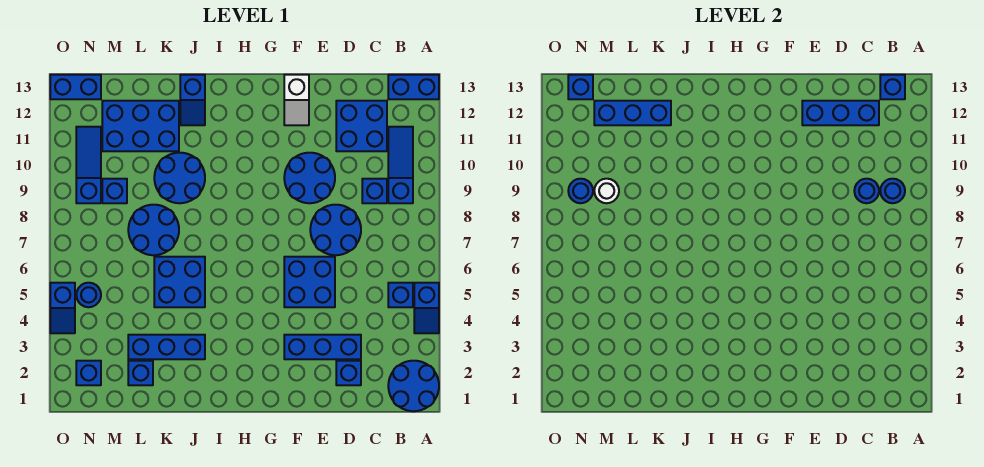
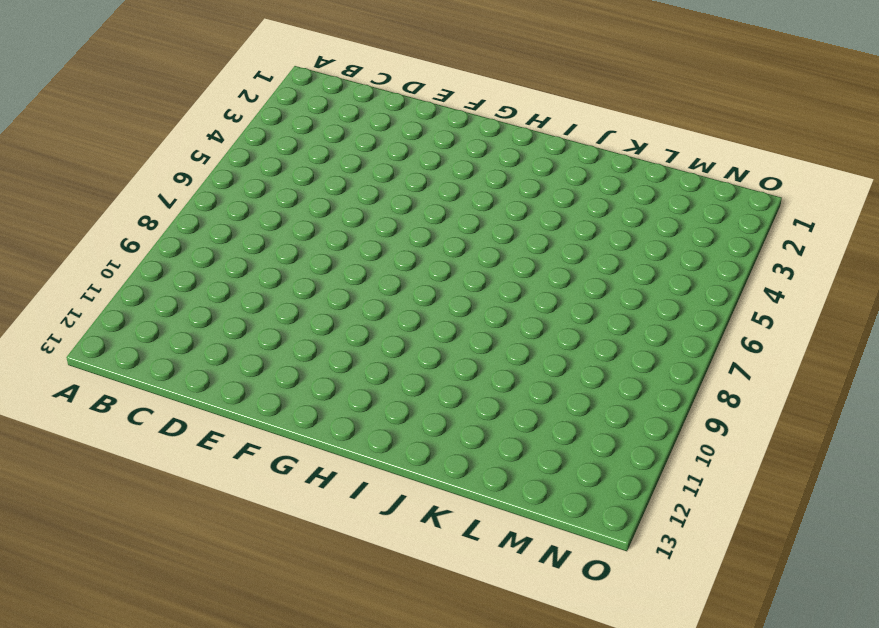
none -> blue round brick A1:B2 level 1
none -> blue slope A4:A5 level 1 top 5
none -> blue brick A13:B13 level 1
none -> blue brick B5 level 1

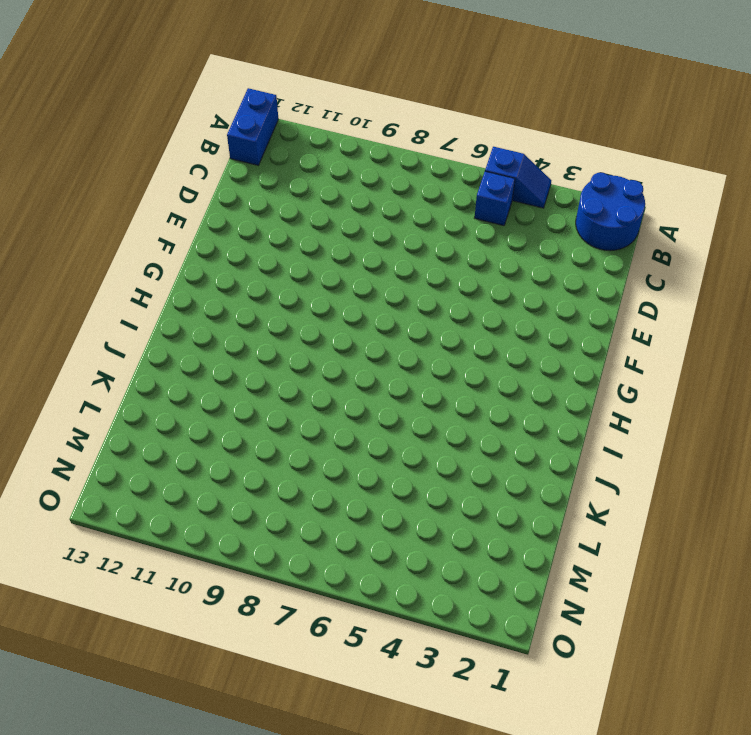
none -> blue slope B9:B11 level 1 top 9
none -> blue brick C9 level 1
none -> blue brick C11:D12 level 1
none -> blue brick D2 level 1

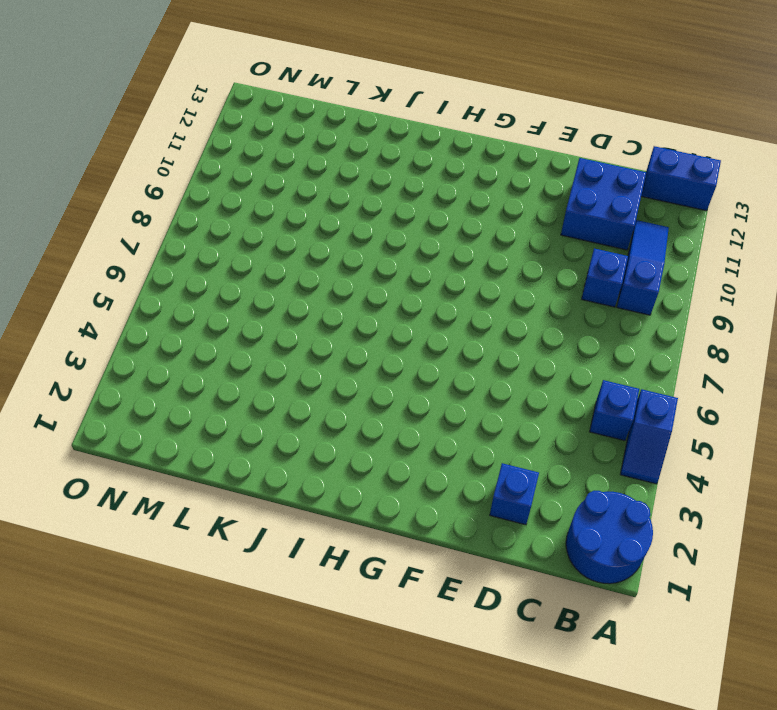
none -> blue brick D3:F3 level 1
none -> blue round brick D7:E8 level 1
none -> blue brick E5:F6 level 1
none -> blue round brick E9:F10 level 1

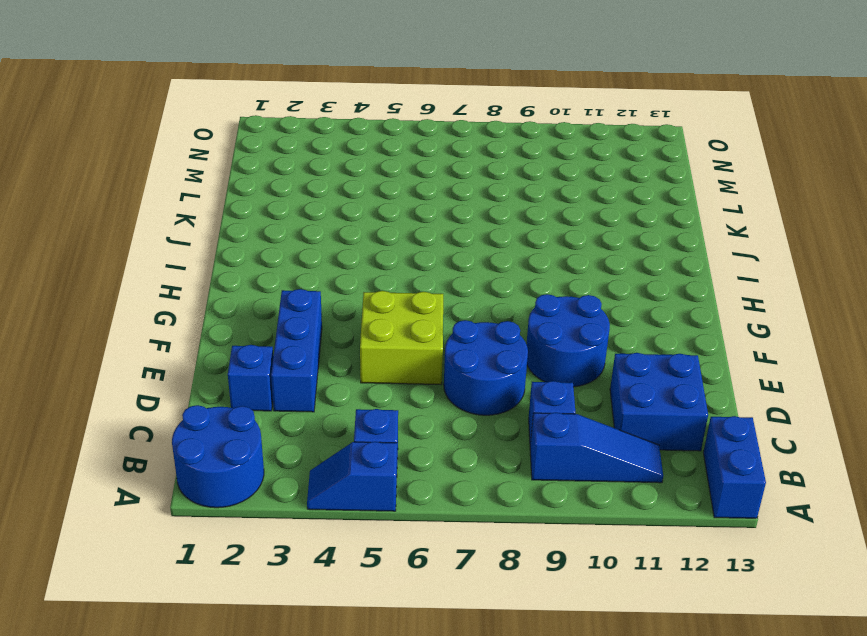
lime brick E5:F6 level 1 -> blue brick E5:F6 level 1
none -> white slope F12:F13 level 1 top 13
none -> blue brick J3:L3 level 1
none -> blue brick J5:K6 level 1
none -> blue round brick J9:K10 level 1

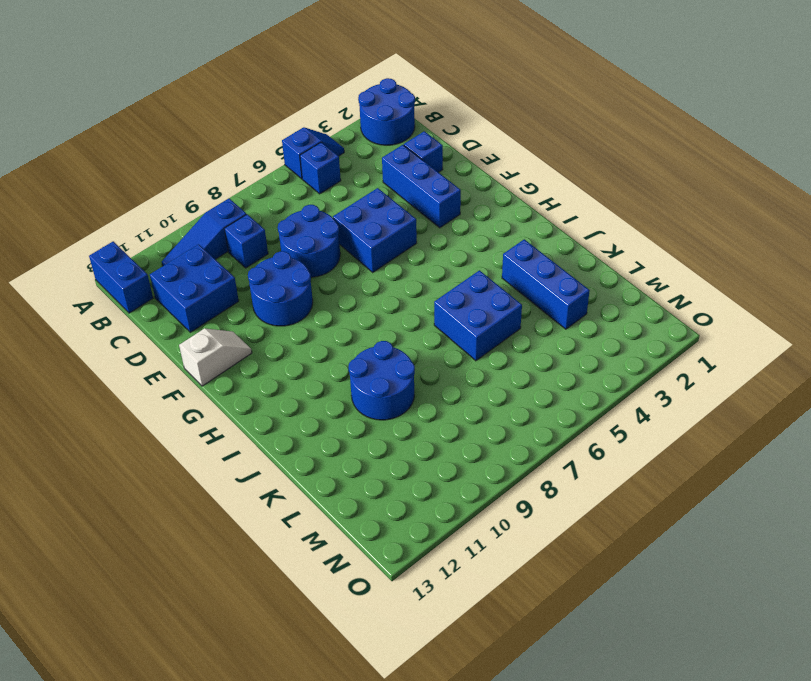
none -> blue slope J12:J13 level 1 top 13
none -> blue round brick K7:L8 level 1
none -> blue brick K11:M12 level 1
none -> blue brick L2 level 1

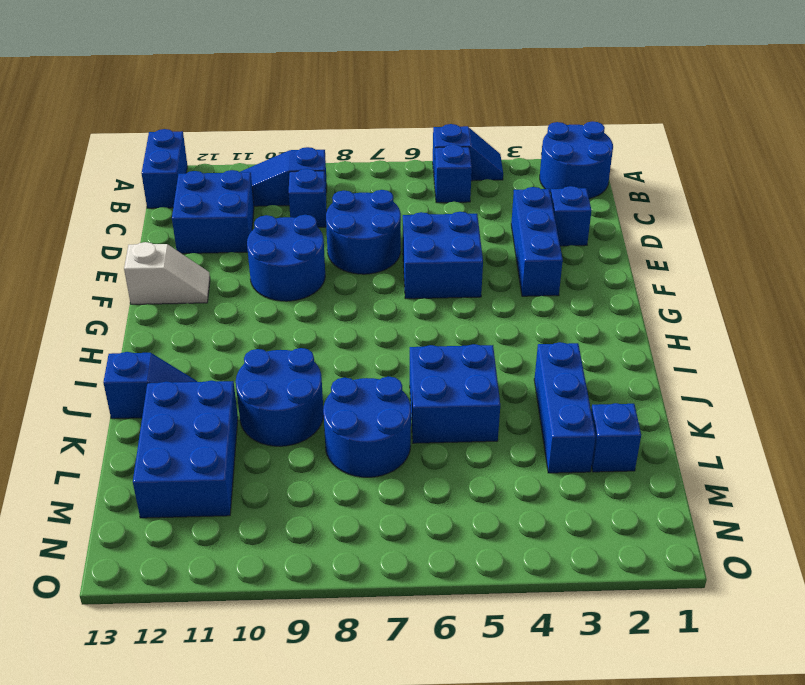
none -> blue brick M9 level 1
none -> blue brick N2 level 1
none -> blue round brick N5 level 1
none -> blue slope N9:N11 level 1 top 9

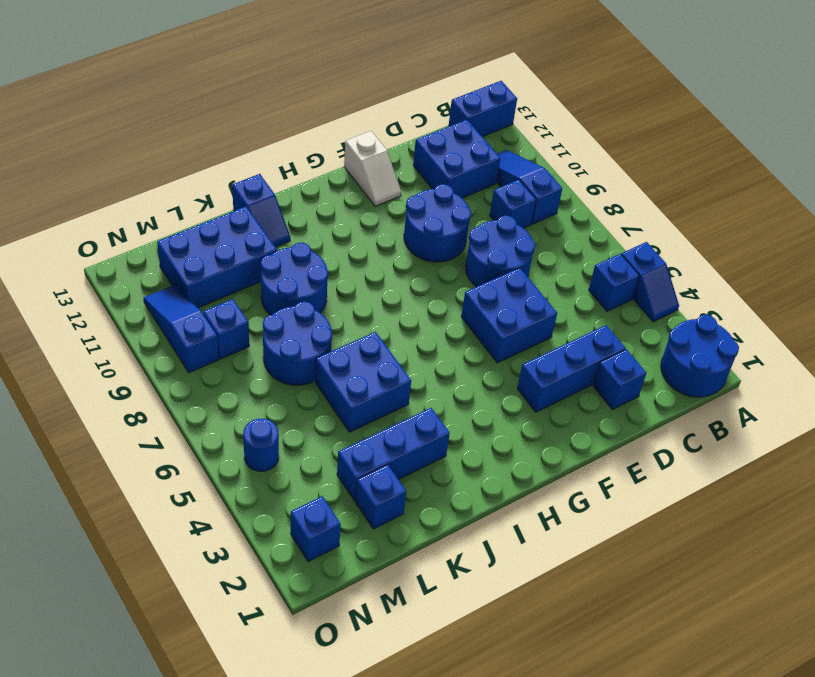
none -> blue brick N13:O13 level 1
none -> blue slope O4:O5 level 1 top 5
none -> blue round brick B9 level 2
none -> blue brick B13 level 2

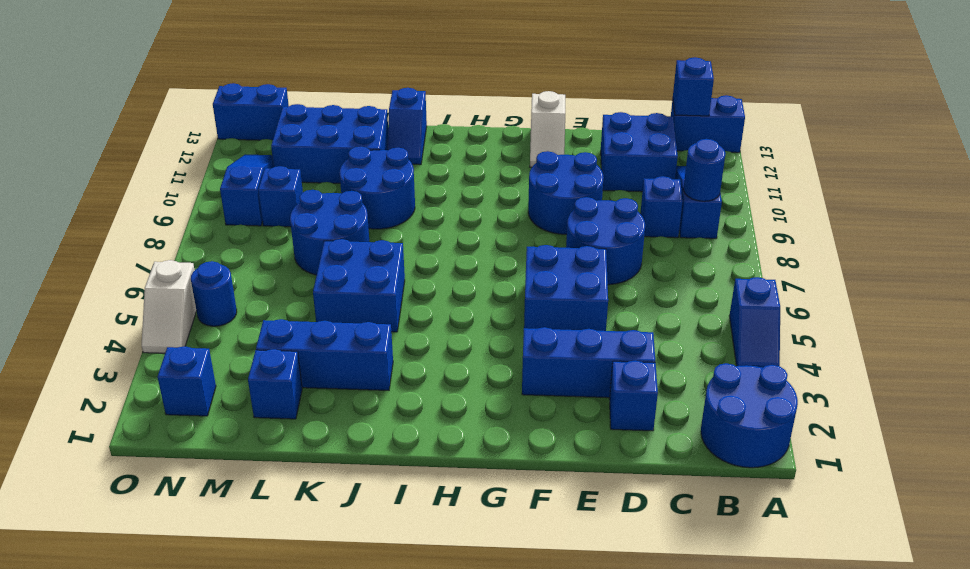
white slope O4:O5 level 1 top 5 -> blue slope O4:O5 level 1 top 5
none -> blue brick B5 level 1
none -> blue round brick C9 level 2
none -> blue brick C12:E12 level 2
none -> blue brick K12:M12 level 2

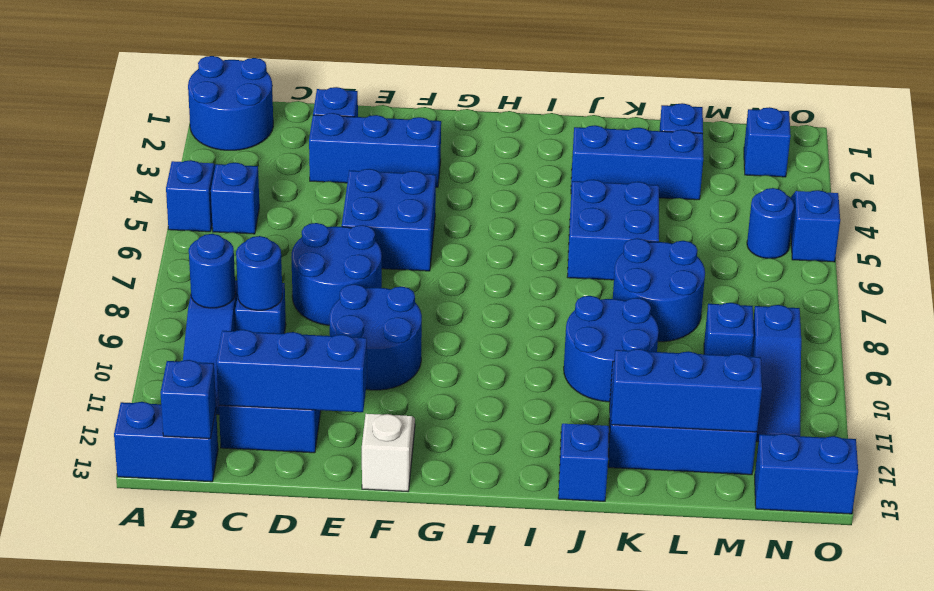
none -> white round brick M9 level 2
none -> blue round brick N9 level 2
none -> blue brick N13 level 2

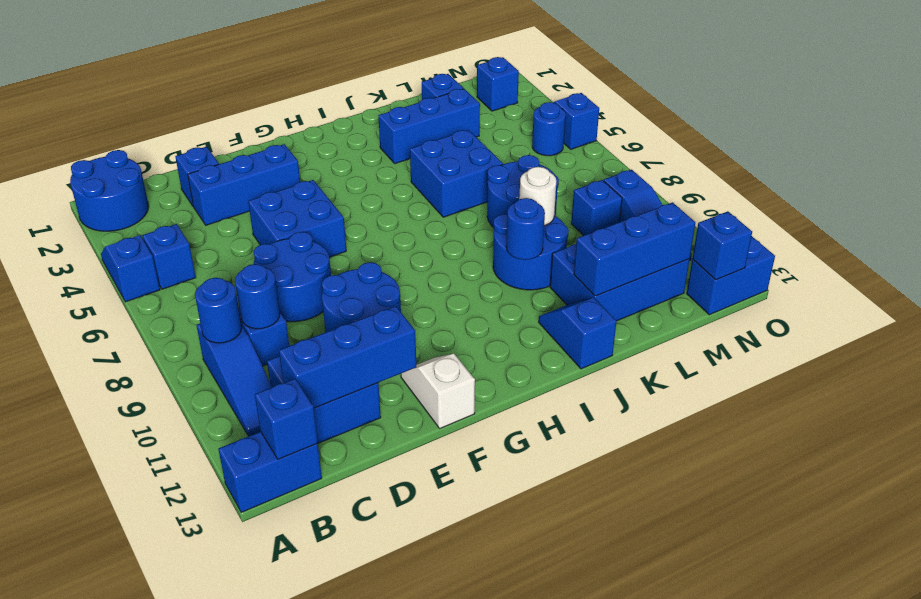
blue round brick J10 level 2 -> blue round brick N9 level 2
white round brick K9 level 2 -> white round brick M9 level 2

